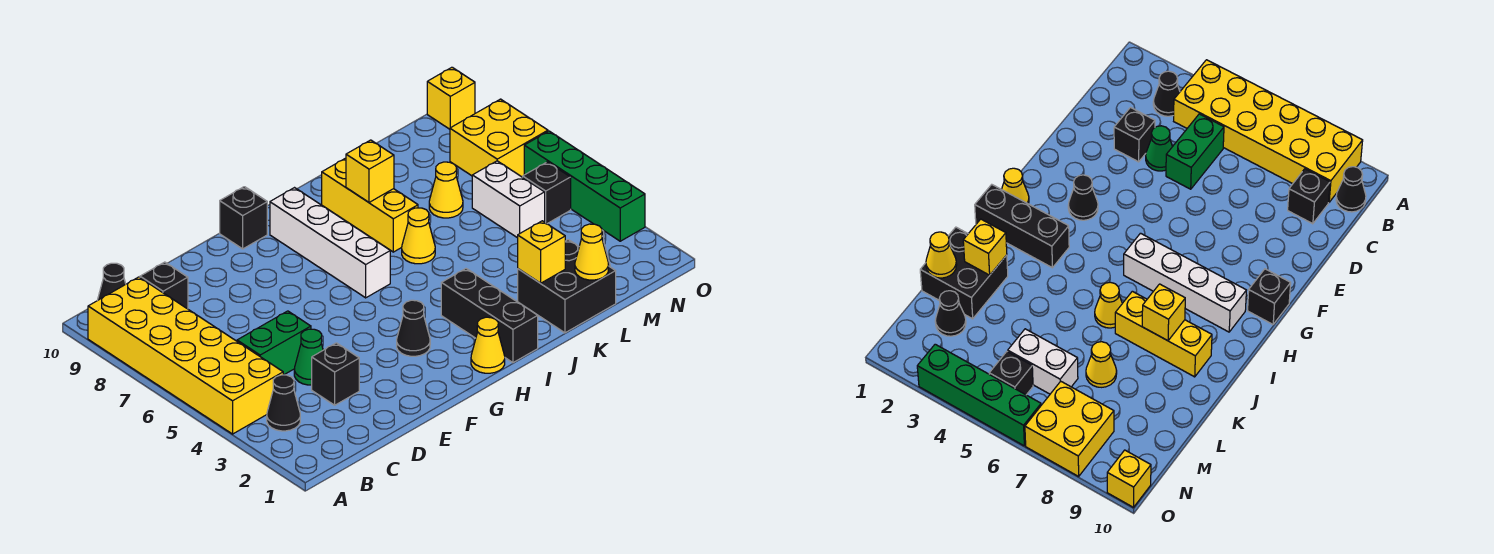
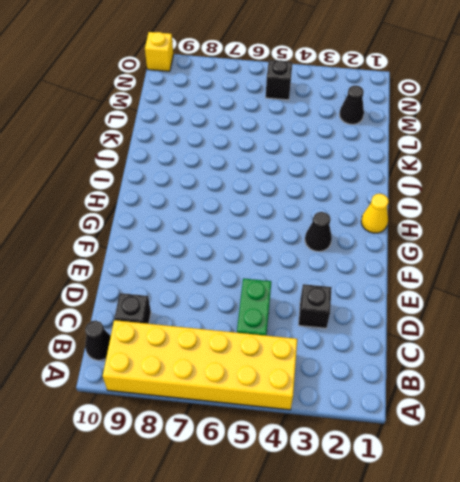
none -> black cone B3 level 1
none -> green cone D4 level 1
none -> black brick G10 level 1

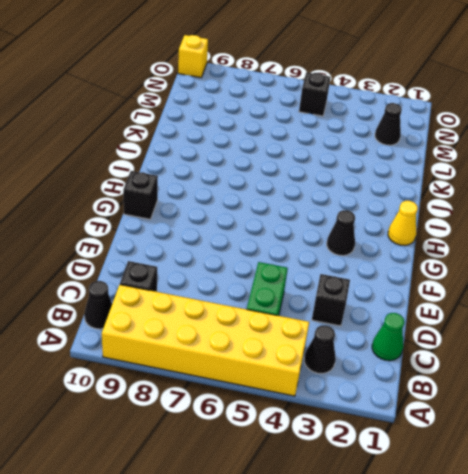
green cone C1 level 1 -> green cone D4 level 1
none -> white brick H6:H9 level 1
none -> black brick I1:I3 level 1
none -> yellow cone J6 level 1

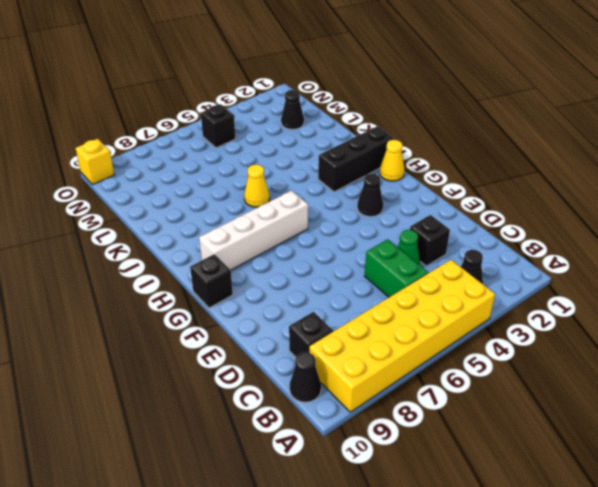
none -> yellow brick J7:J9 level 1
none -> black brick K1:L2 level 1
none -> yellow cone L7 level 1

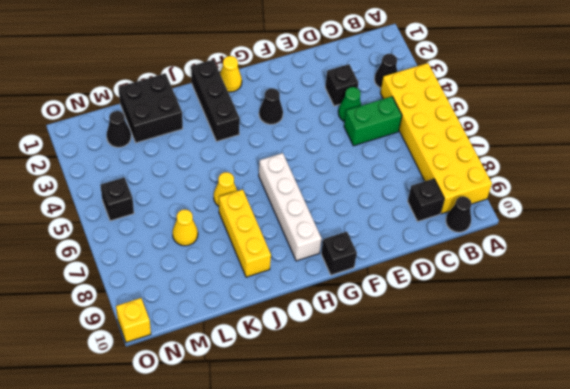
none -> white brick M5:M6 level 1
none -> yellow brick N7:O8 level 1
none -> green brick O3:O6 level 1

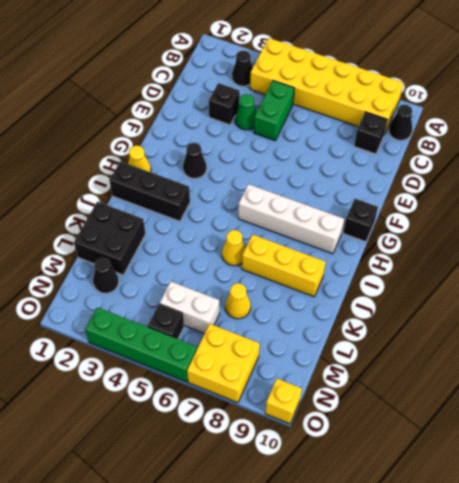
none -> yellow brick J8 level 2
none -> yellow brick K2 level 2
none -> yellow cone L1 level 2

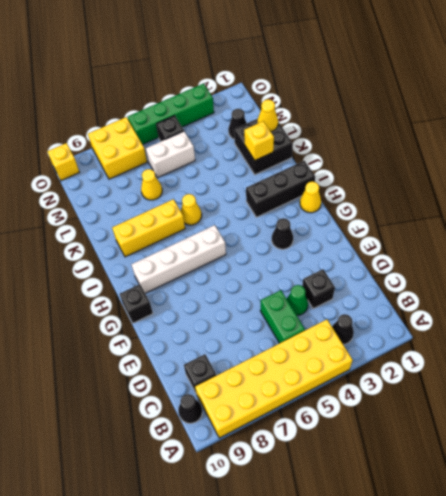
none -> yellow brick J8 level 2

